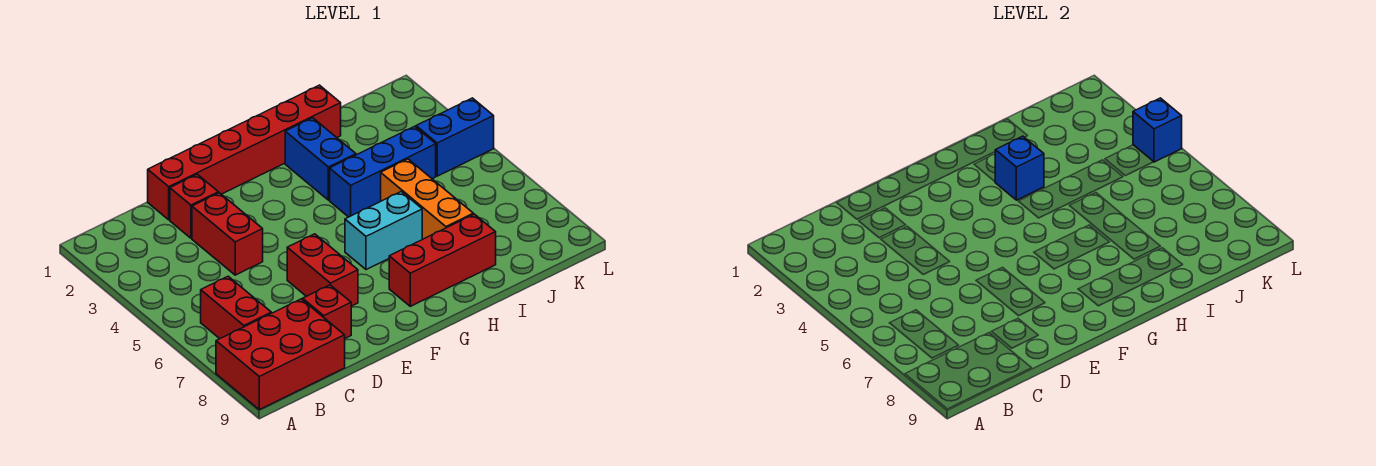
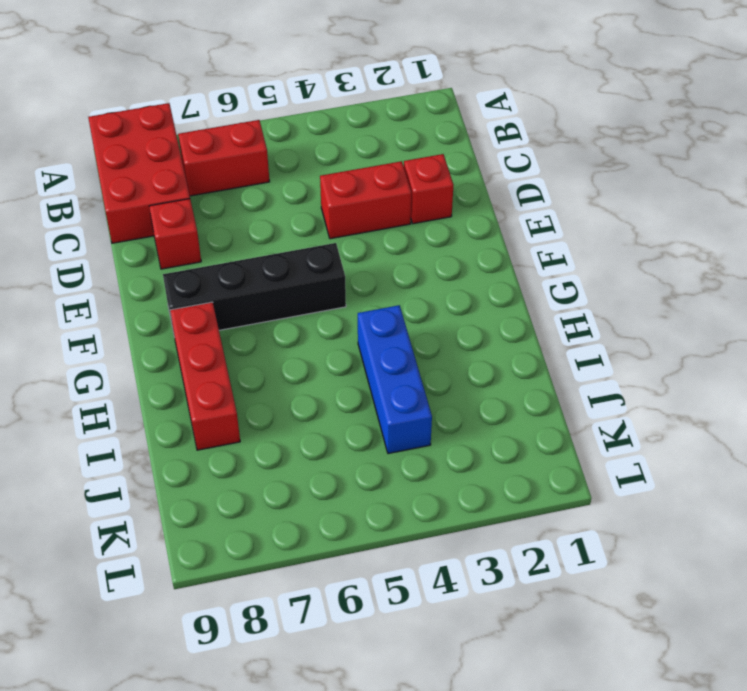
black brick F5:F8 level 1 -> none
none -> red brick D1:I1 level 1
none -> red brick E6:E7 level 1
none -> cyan brick G6:H6 level 1

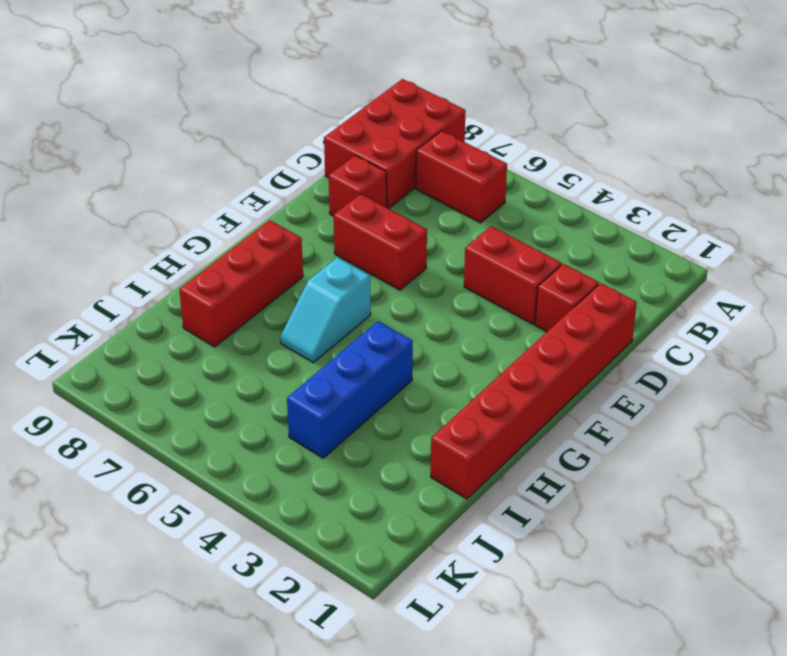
cyan slope G6:H6 level 1 top G -> cyan brick G6:H6 level 1
none -> blue brick H2:H3 level 1
none -> orange brick I5:I7 level 1
none -> blue brick K4:L4 level 1

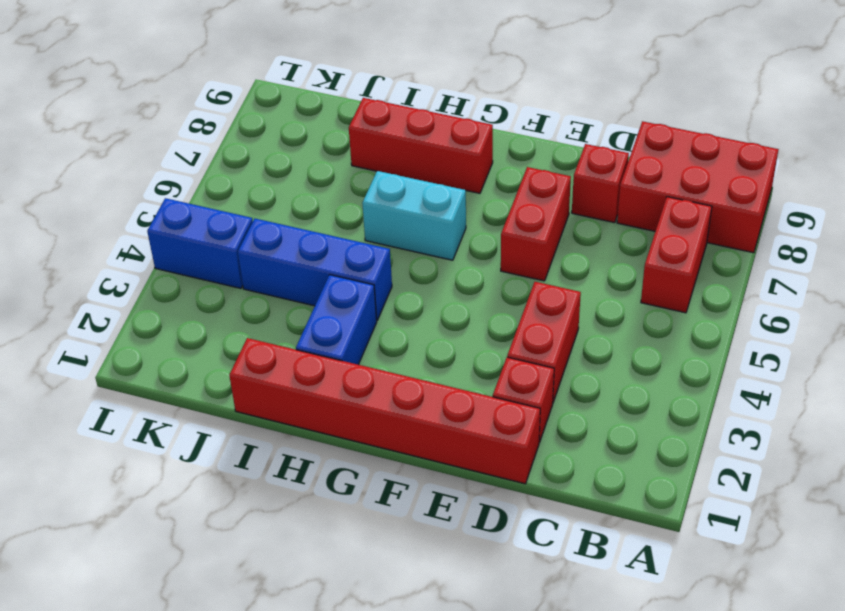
none -> orange brick I5:I7 level 1
none -> blue brick H3 level 2
none -> blue brick L4 level 2

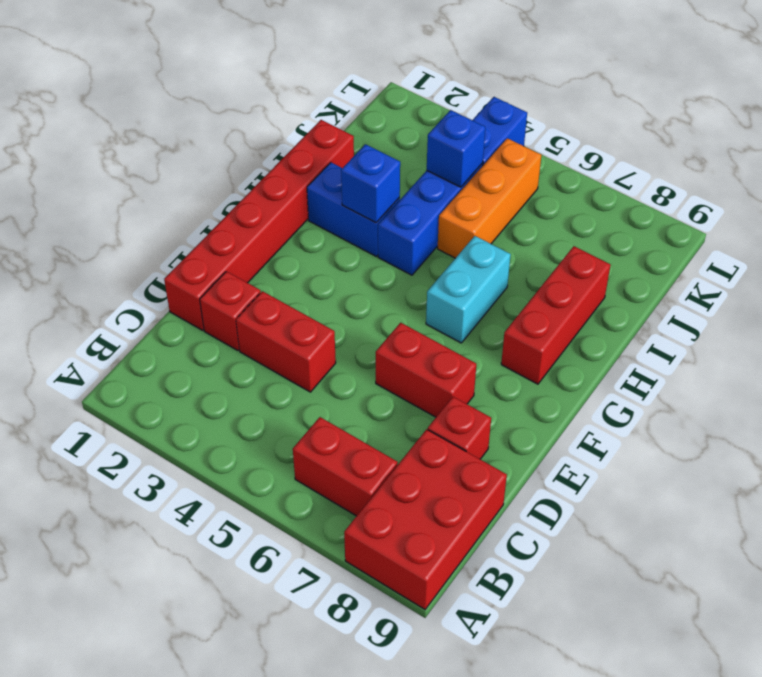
orange brick I5:K5 level 1 -> orange brick I5:I7 level 1
blue brick J4 level 2 -> blue brick L4 level 2

